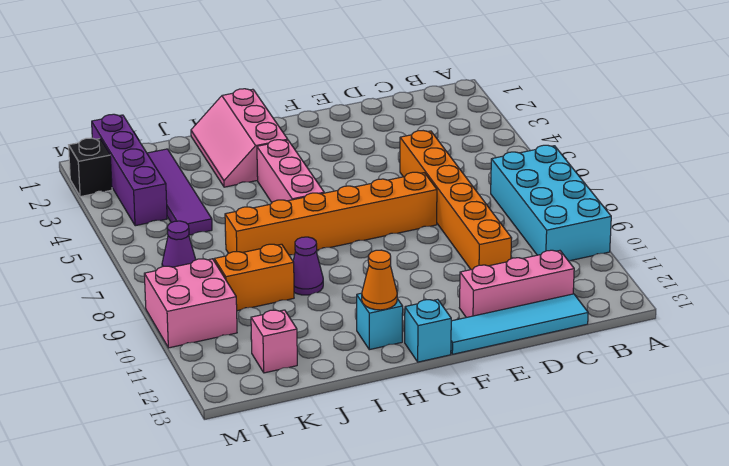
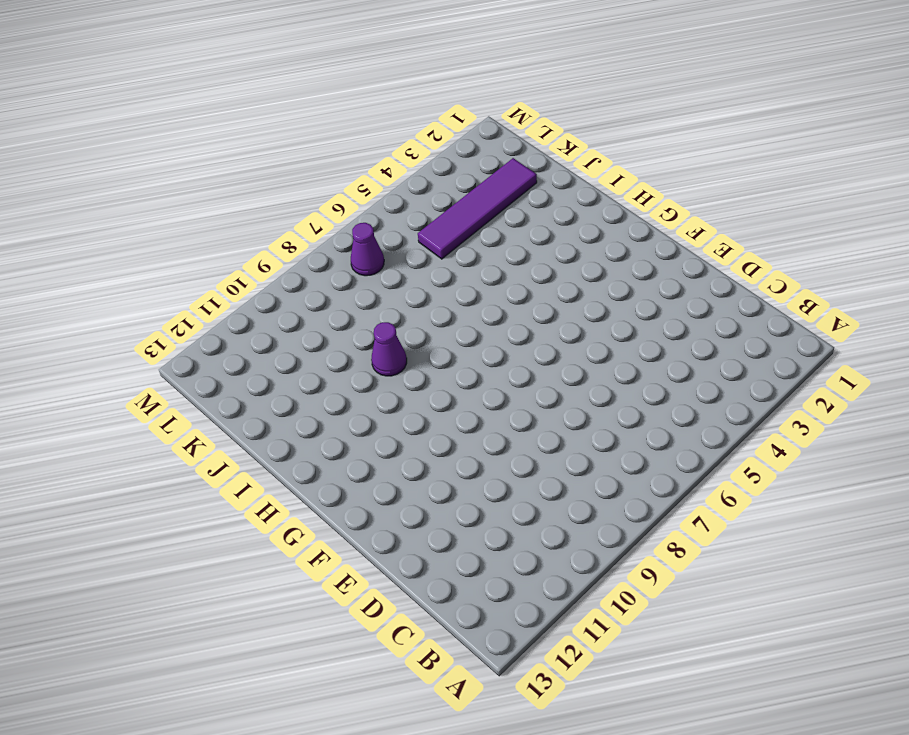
none -> cyan brick A7:B10 level 1
none -> pink brick C12:E12 level 1
none -> cyan tile C13:F13 level 1

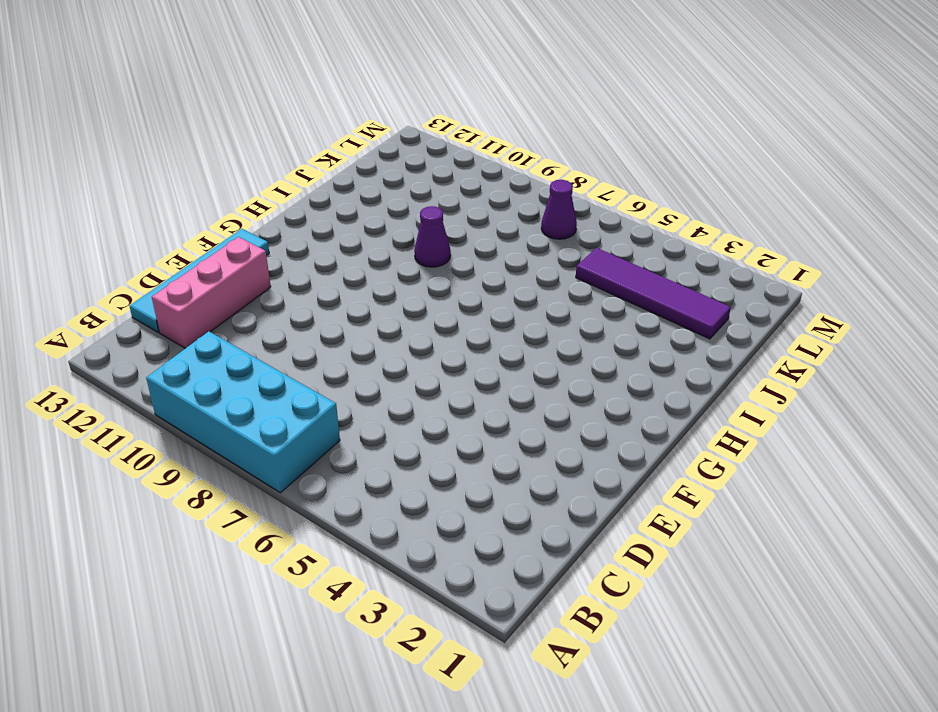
none -> orange brick D5:D10 level 1
none -> orange brick E7:J7 level 1
none -> cyan brick G13 level 1

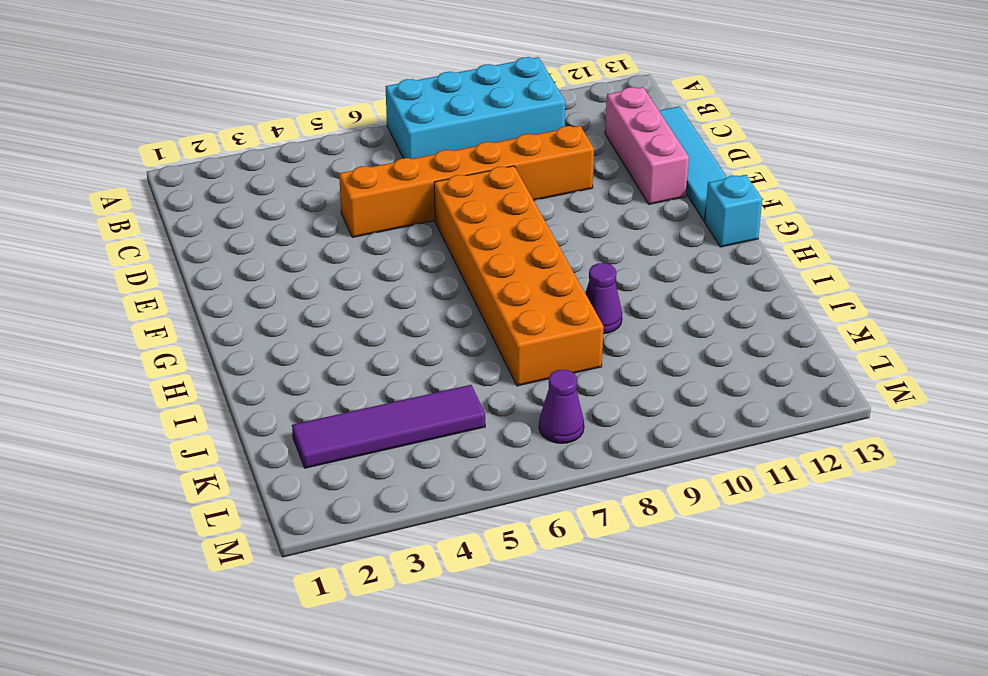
orange brick E7:J8 level 1 -> orange brick E7:J7 level 1
none -> pink slope H1:I3 level 1 top H
none -> pink brick H4:H6 level 1
none -> cyan brick H12 level 1

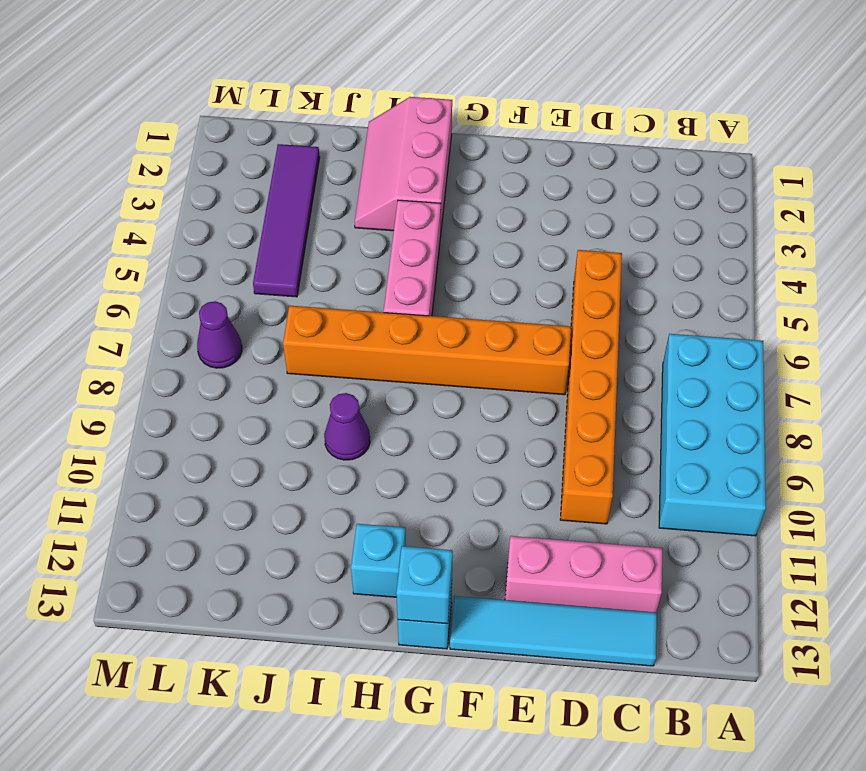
cyan brick G13 level 2 -> none
none -> orange brick J9:K9 level 1
none -> pink brick K12 level 1
none -> purple brick L1:L4 level 1

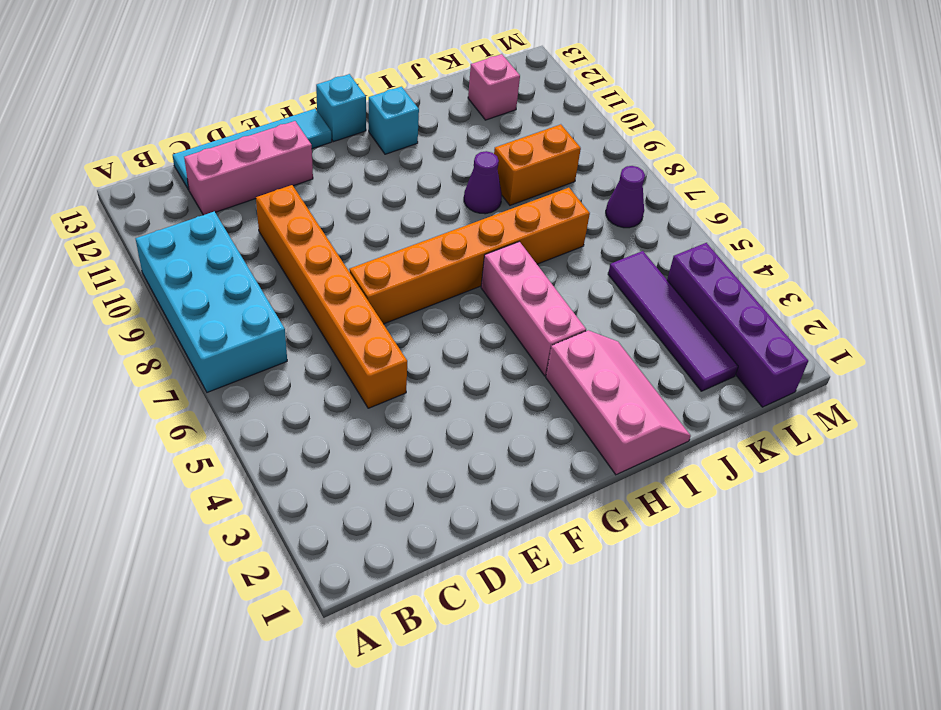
none -> pink brick L9:M10 level 1
none -> black brick M2 level 1
none -> orange cone H12 level 2

